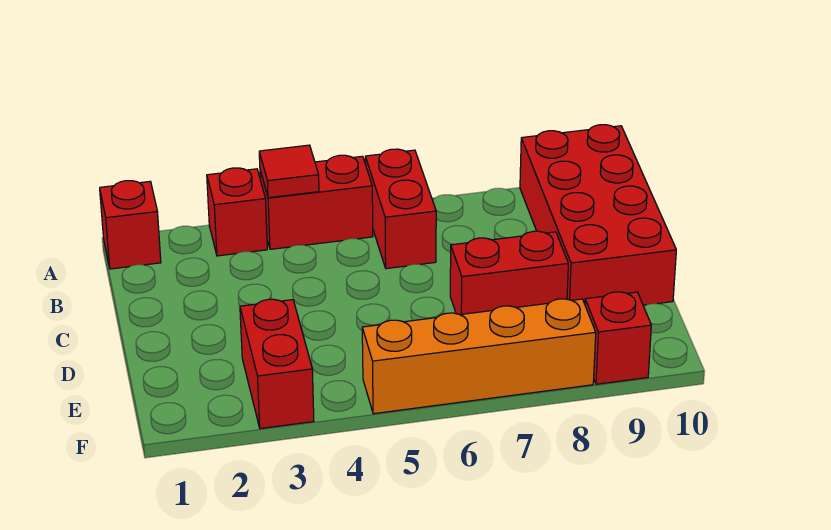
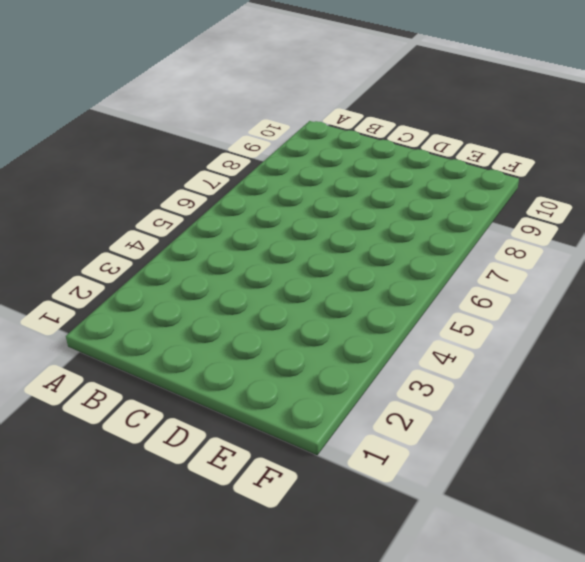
none -> red brick A1 level 1
none -> red brick A3 level 1

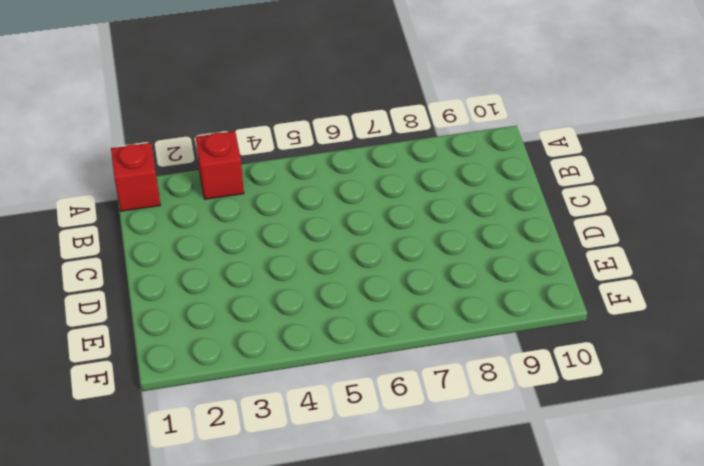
none -> red brick A4:A5 level 1
none -> red brick A6:B6 level 1

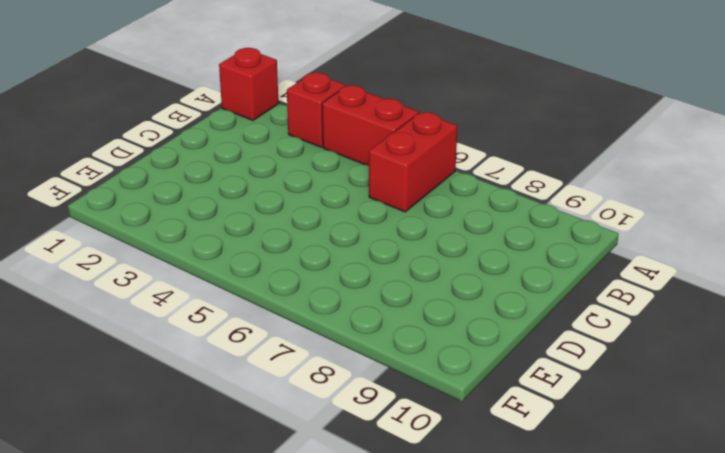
none -> red brick A9:D10 level 1
none -> red brick D7:D8 level 1

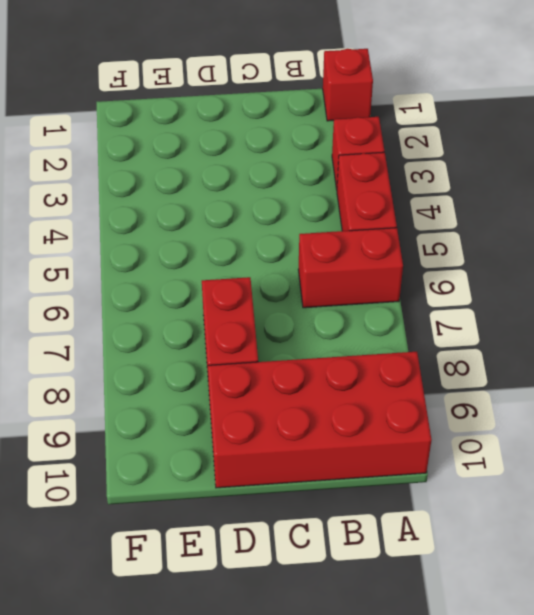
none -> red brick E3:F3 level 1
none -> orange brick F5:F8 level 1

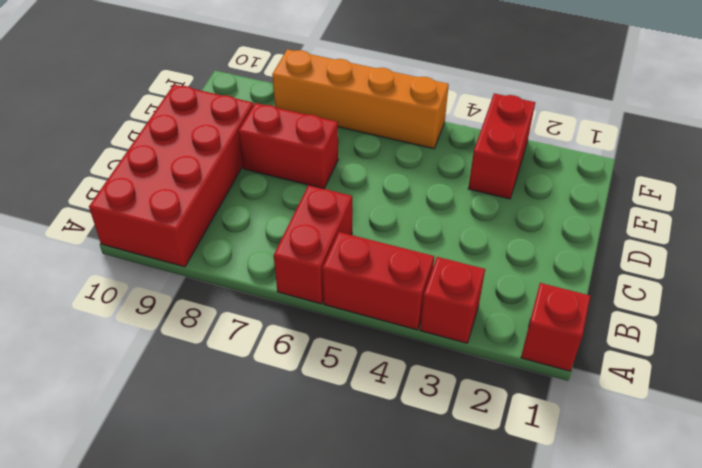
none -> red brick F9 level 1
none -> red tile A4 level 2

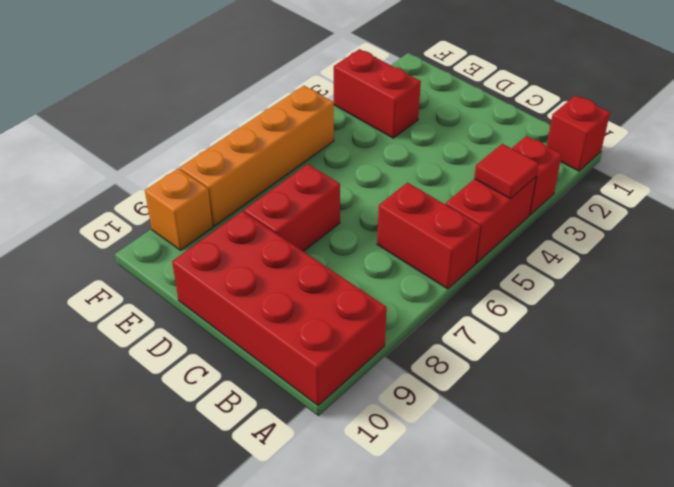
orange brick F9 level 1 -> red brick F9 level 1

